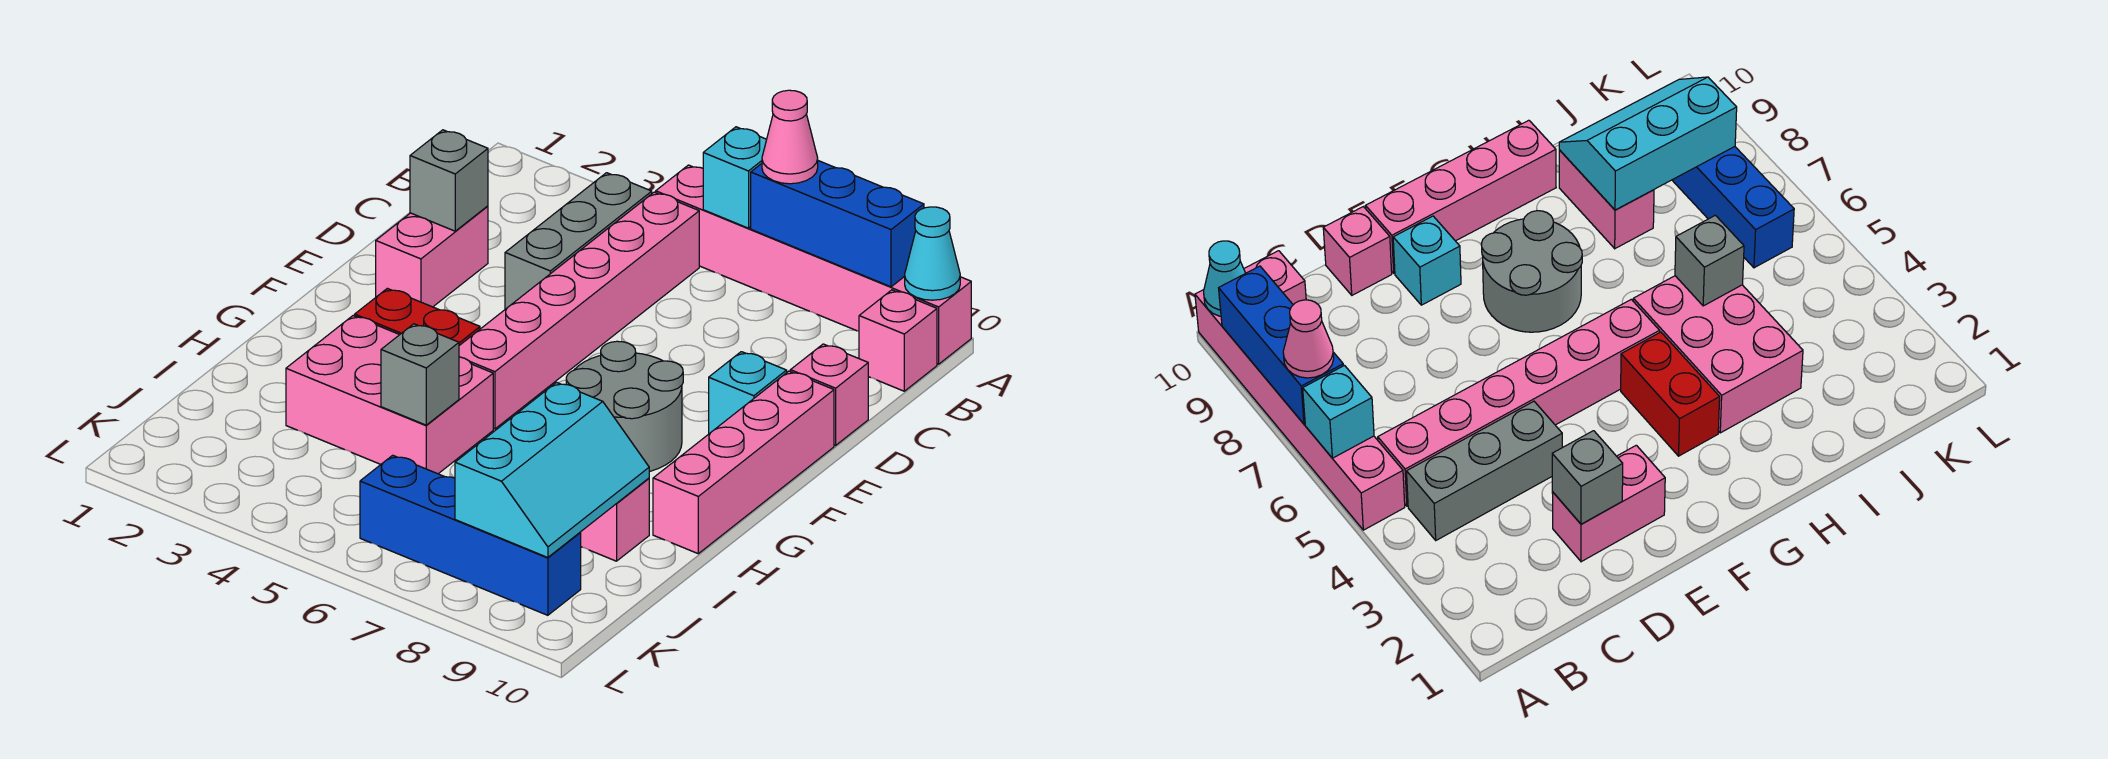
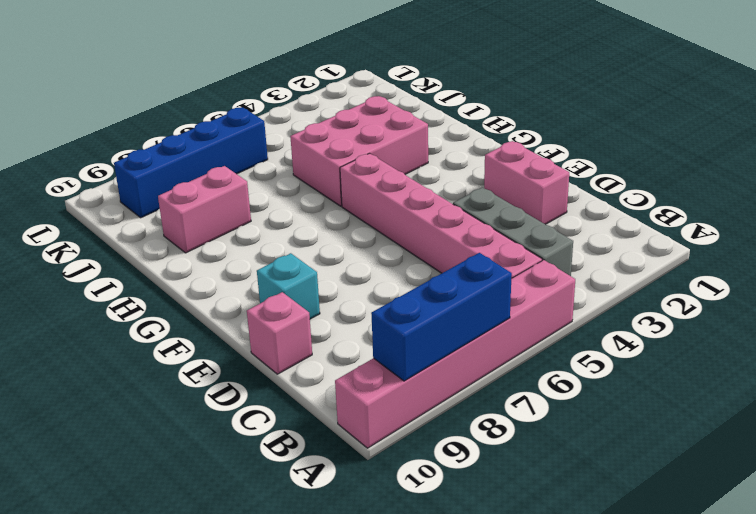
none -> pink brick B10 level 1
none -> pink brick E10:H10 level 1
none -> grey round brick F7:G8 level 1

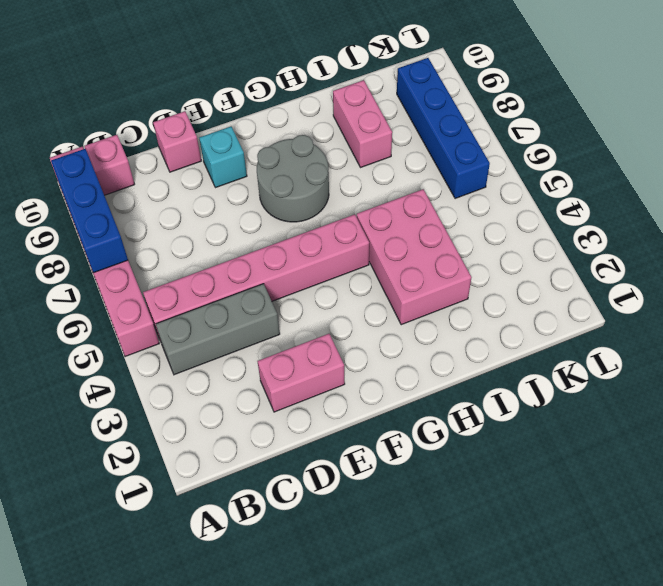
none -> pink brick E10:H10 level 1
none -> red brick G3:G4 level 1
none -> cyan brick A6 level 2

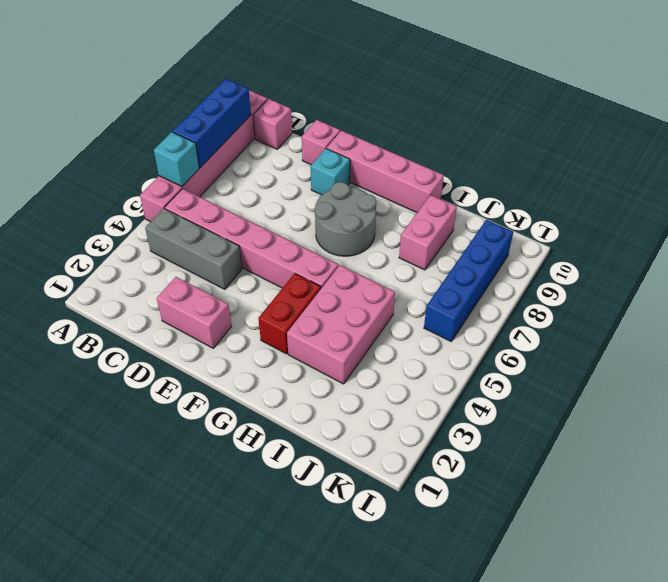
none -> cyan cone A10 level 2
none -> grey brick D2 level 2
none -> grey brick I5 level 2

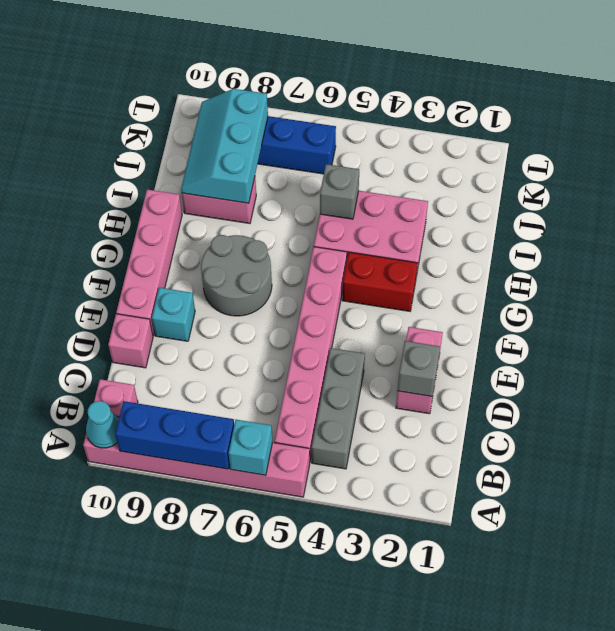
none -> pink cone A7 level 3

